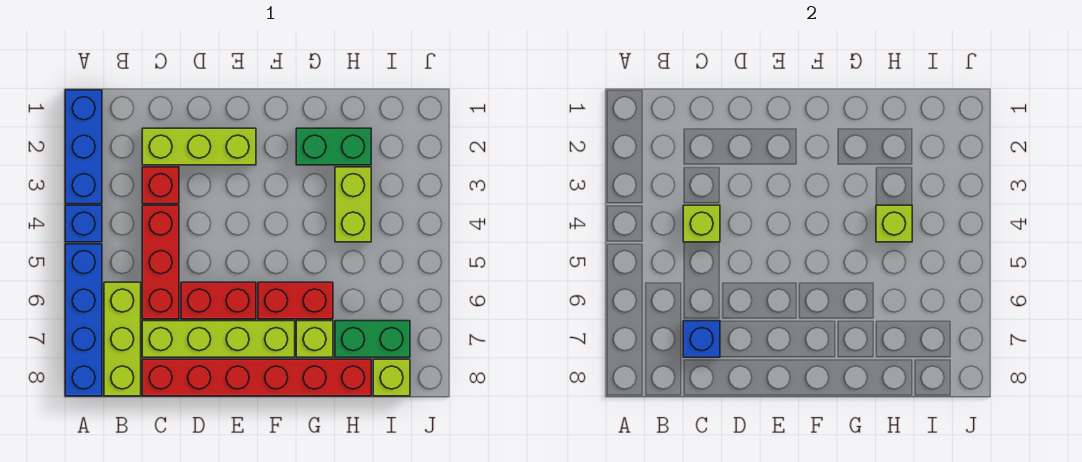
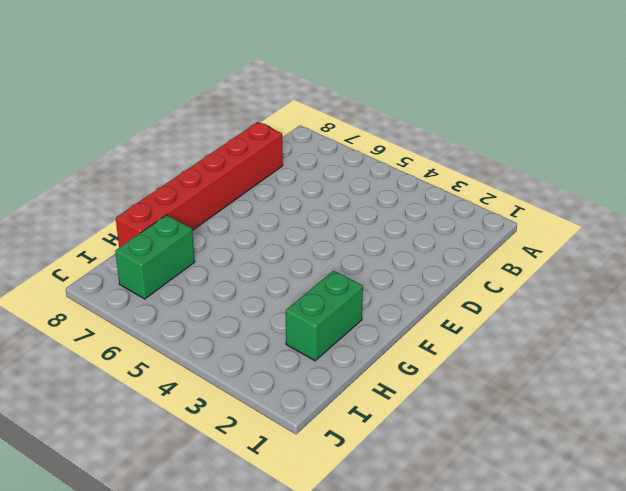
none -> blue brick A1:A3 level 1
none -> blue brick A4 level 1
none -> blue brick A5:A8 level 1

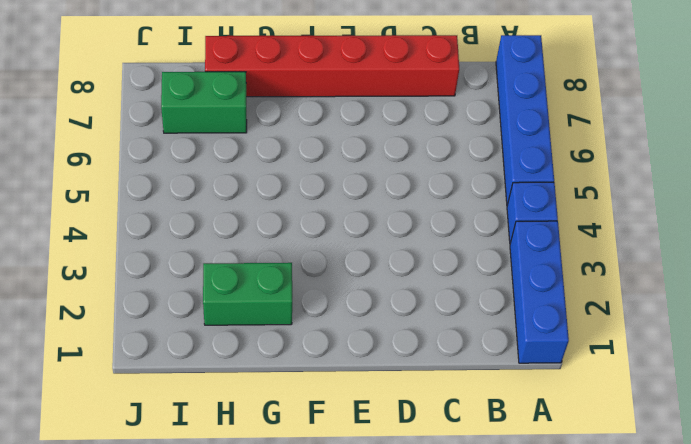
none -> lime brick B6:B8 level 1
none -> lime brick C2:E2 level 1
none -> red brick C3 level 1

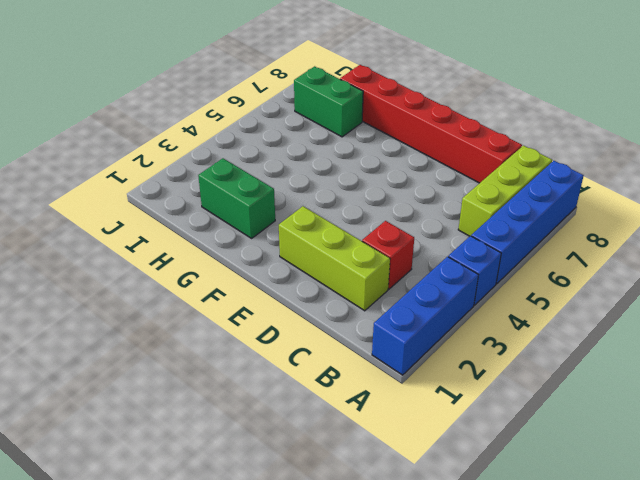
none -> red brick C4:C6 level 1
none -> lime brick C7:F7 level 1
none -> red brick D6:E6 level 1

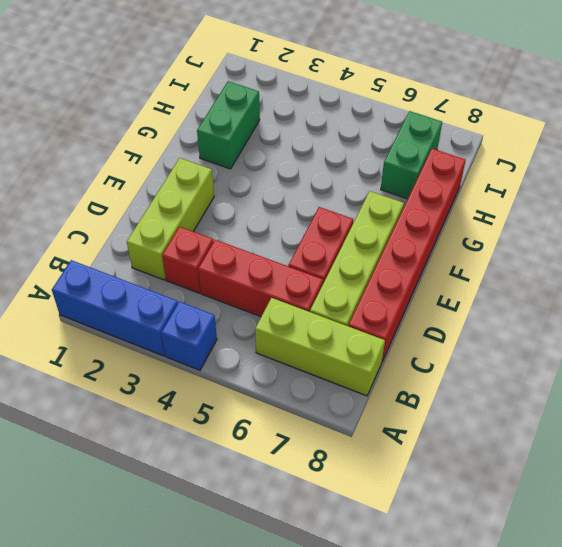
none -> blue brick A5:A8 level 1
none -> red brick F6:G6 level 1
none -> lime brick G7 level 1

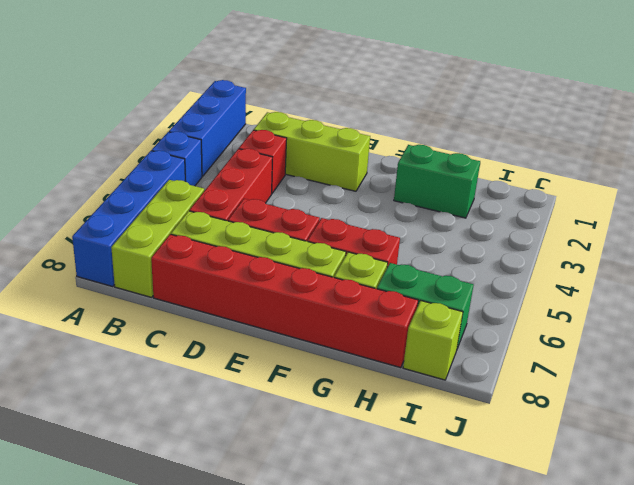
none -> lime brick H3:H4 level 1
none -> lime brick C4 level 2
none -> blue brick C7 level 2

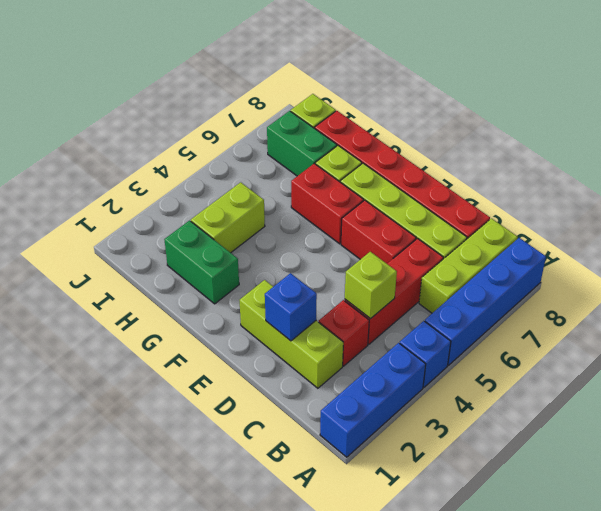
blue brick D2 level 2 -> blue brick C7 level 2
none -> lime brick H4 level 2

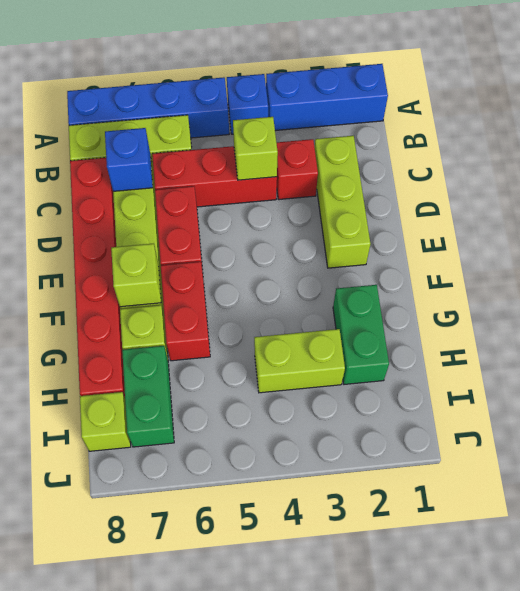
lime brick F7 level 2 -> lime brick H4 level 2

